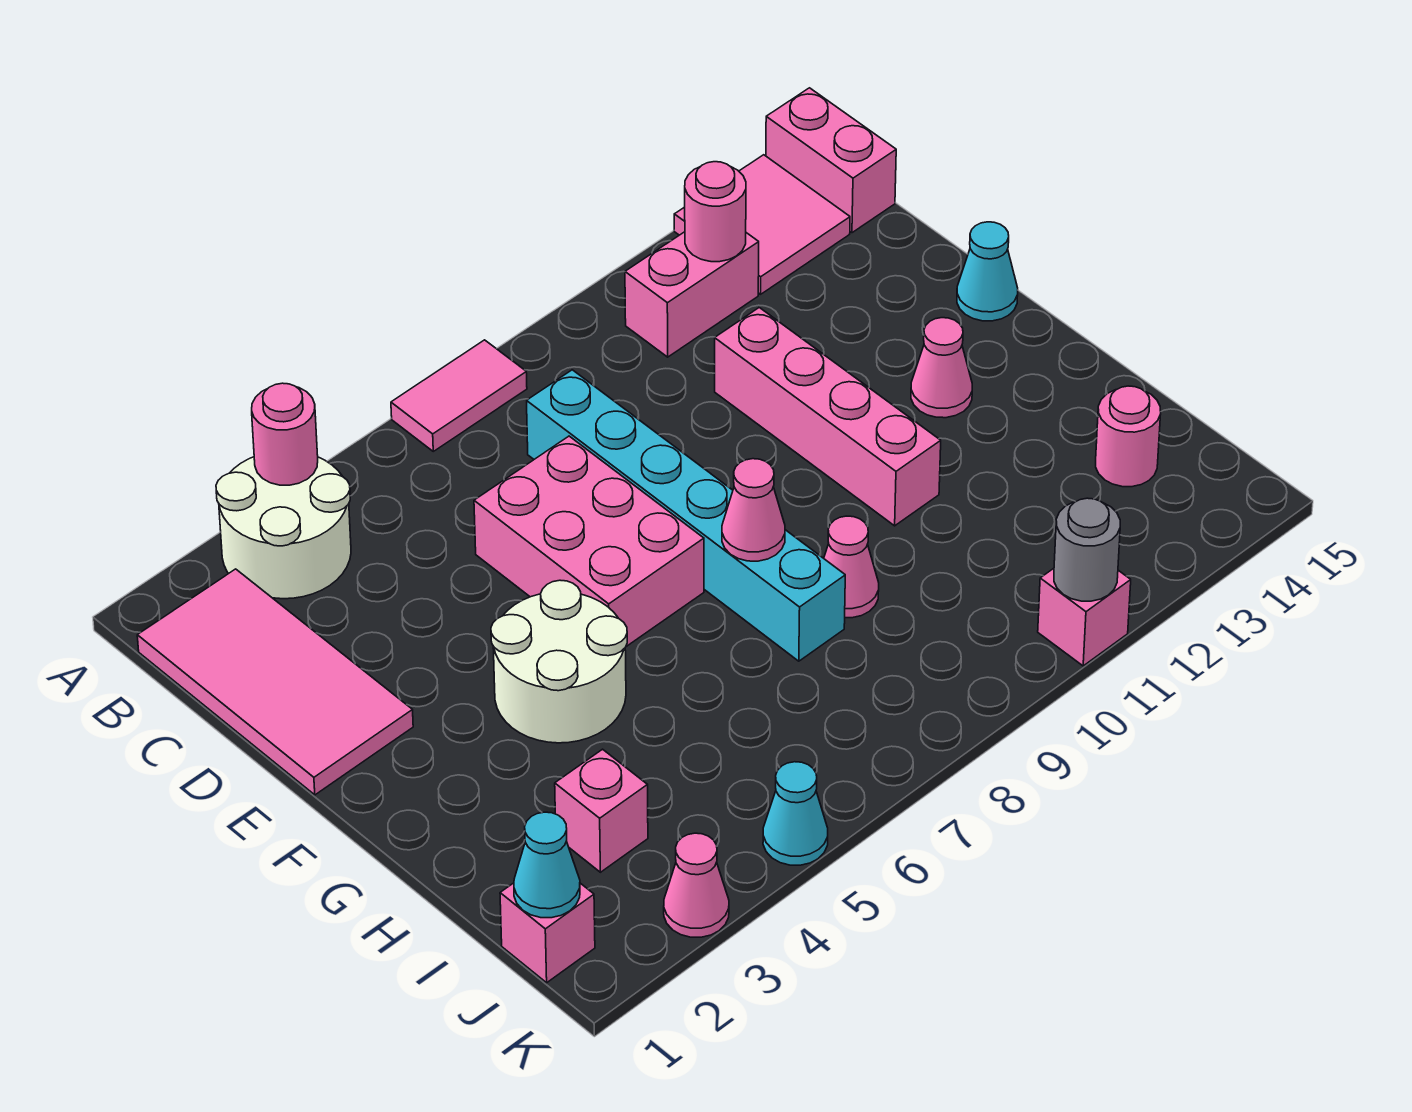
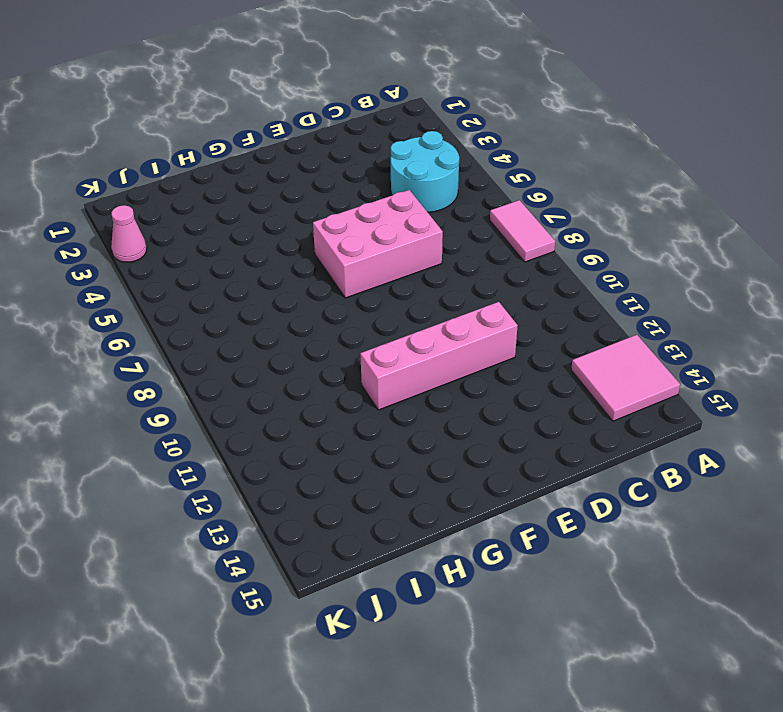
cyan round brick B4:C5 level 1 -> white round brick A3:B4 level 1
none -> pink brick A15:B15 level 1
none -> pink tile B1:E2 level 1
none -> pink brick B11:B12 level 1

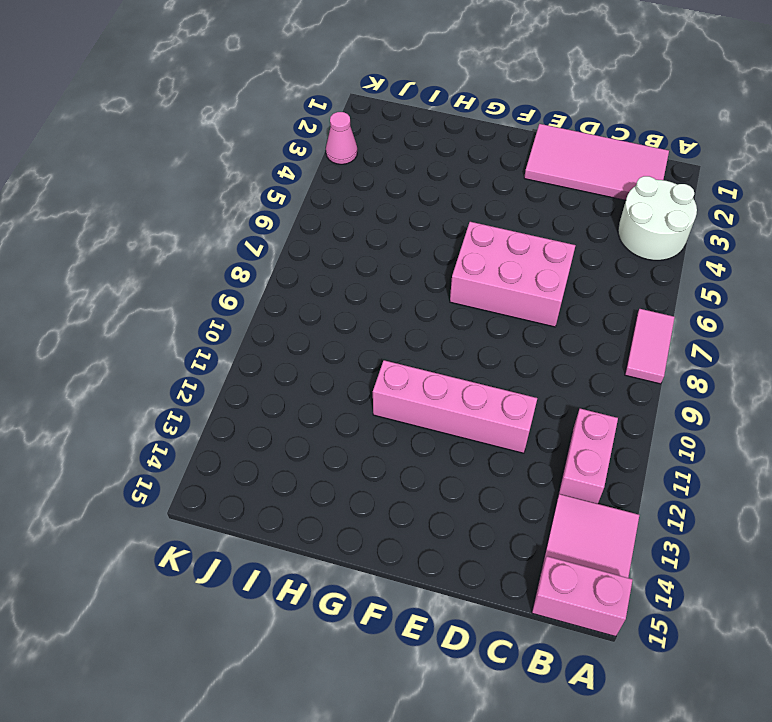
none -> cyan brick C8:H8 level 1
none -> cyan cone E15 level 1
none -> white round brick F4:G5 level 1

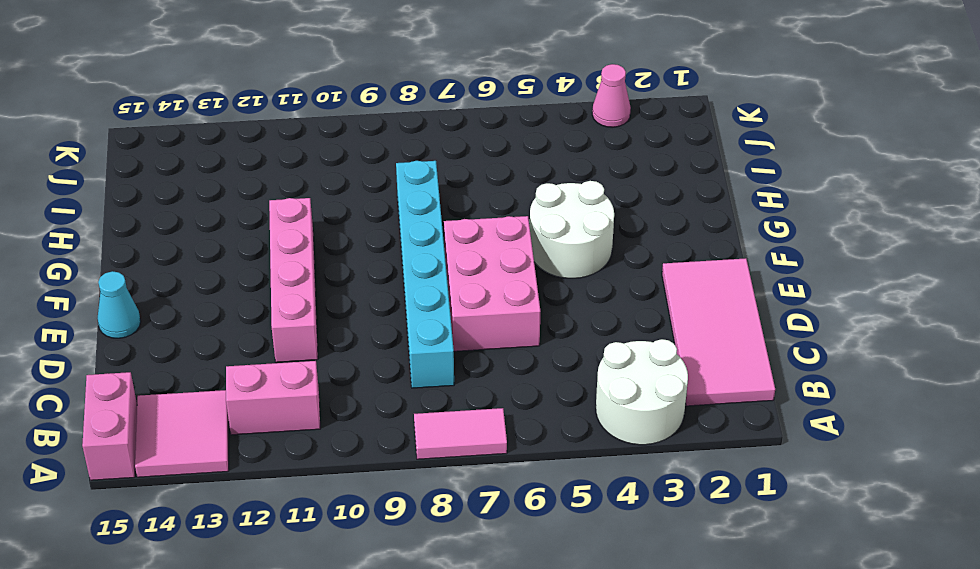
none -> pink cone F13 level 1
none -> pink cone H9 level 1
none -> pink brick I3 level 1

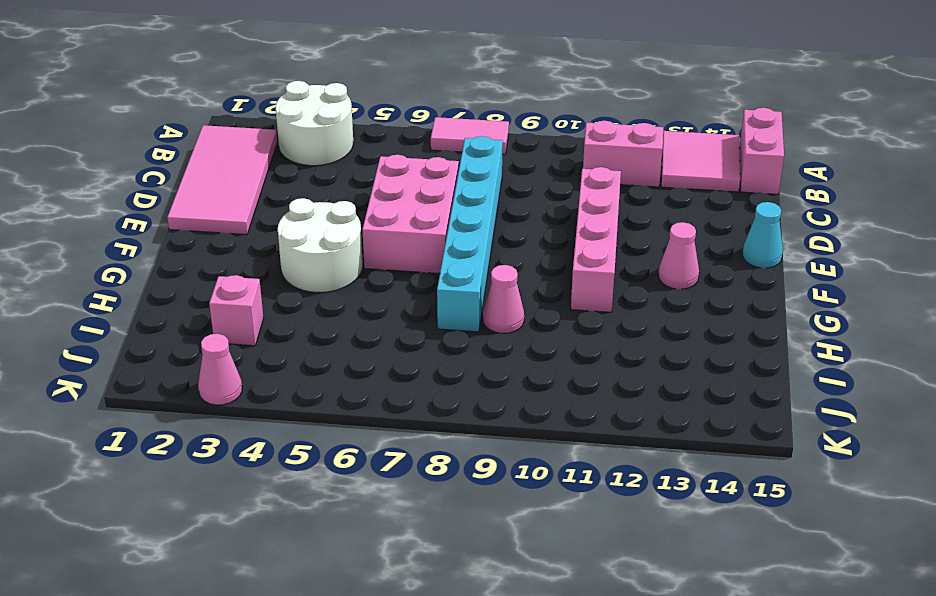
none -> pink round brick I14 level 1
none -> pink brick J1 level 1
none -> cyan cone K5 level 1

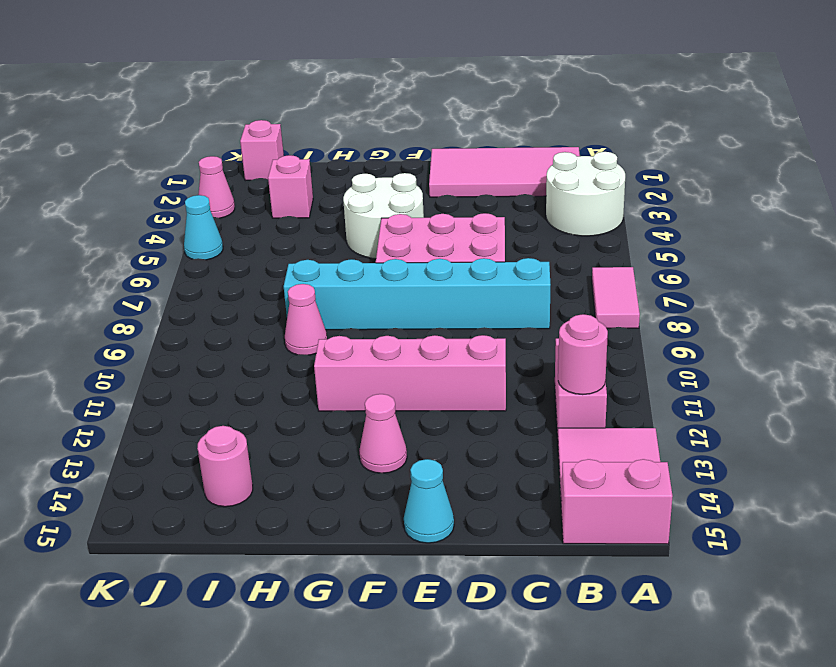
none -> pink brick K11 level 1
none -> pink round brick A4 level 2
none -> pink cone G8 level 2

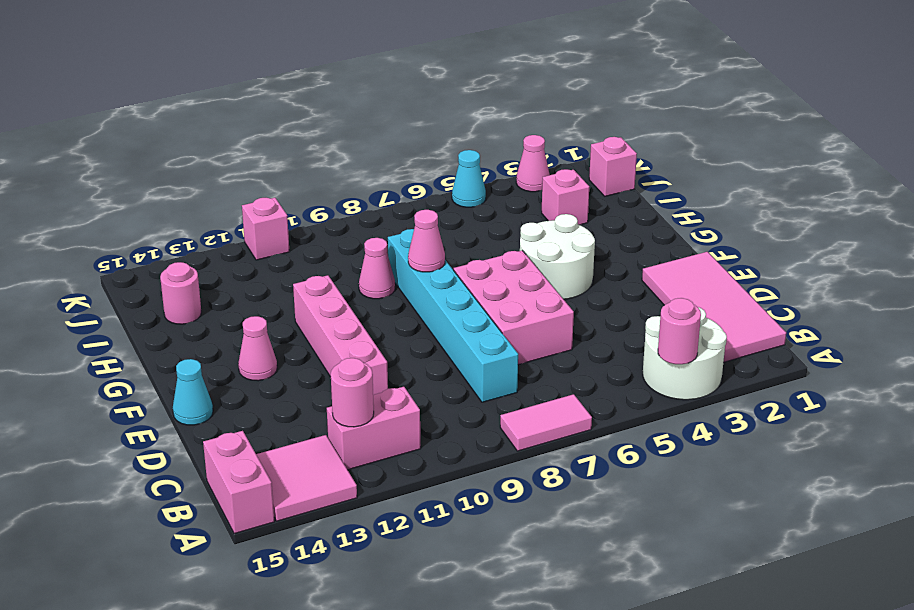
none -> cyan cone J1 level 2
none -> grey round brick K11 level 2

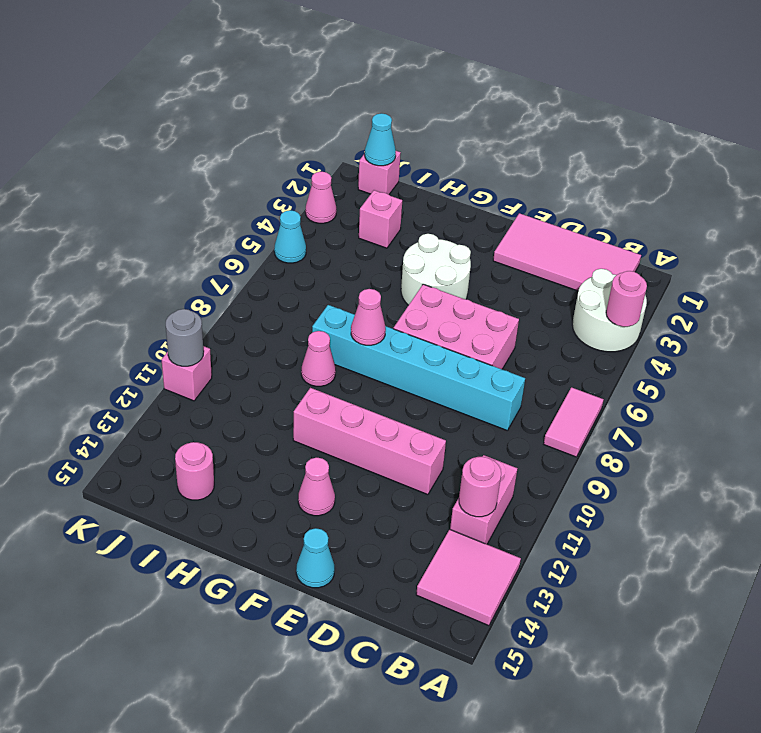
none -> pink brick A15:B15 level 1

